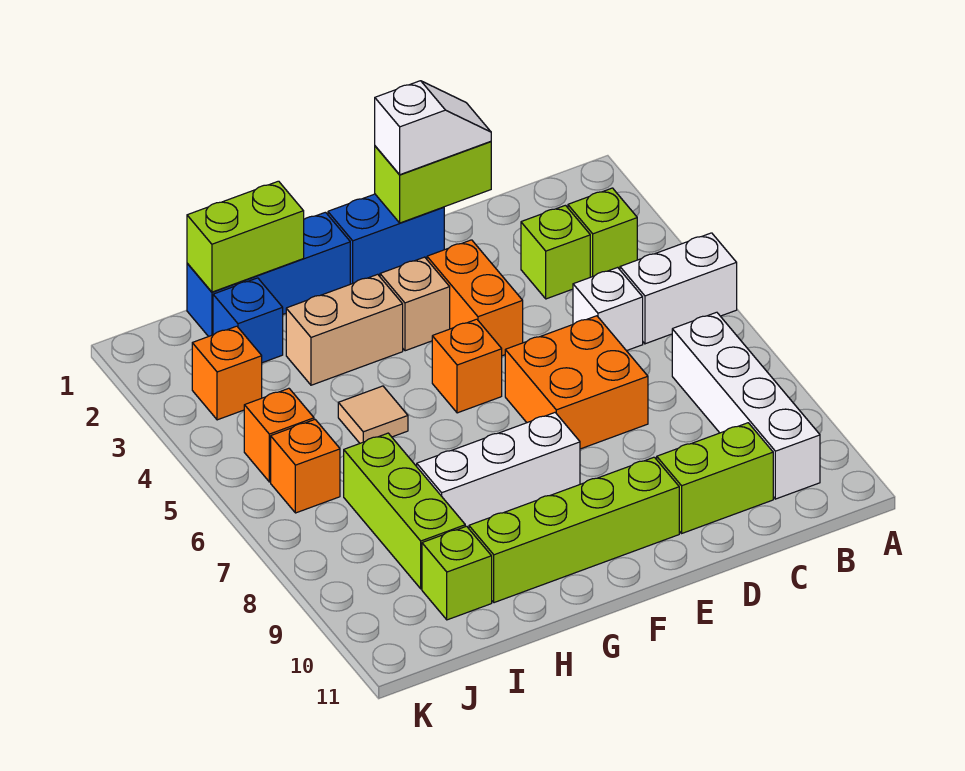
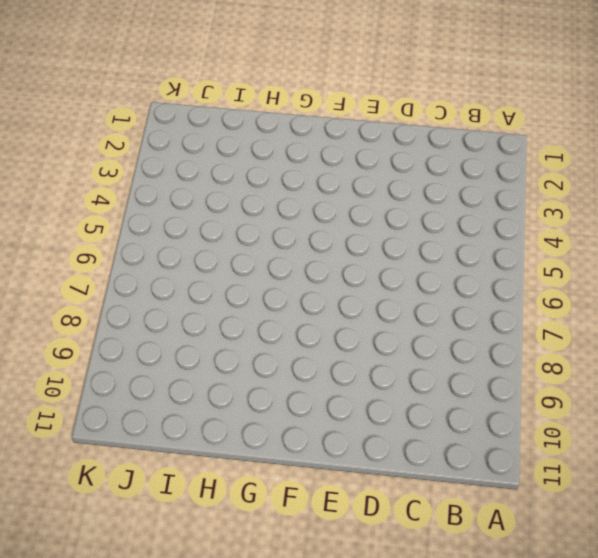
none -> white brick A5:B5 level 1
none -> lime brick B3 level 1
none -> white brick B7:B10 level 1

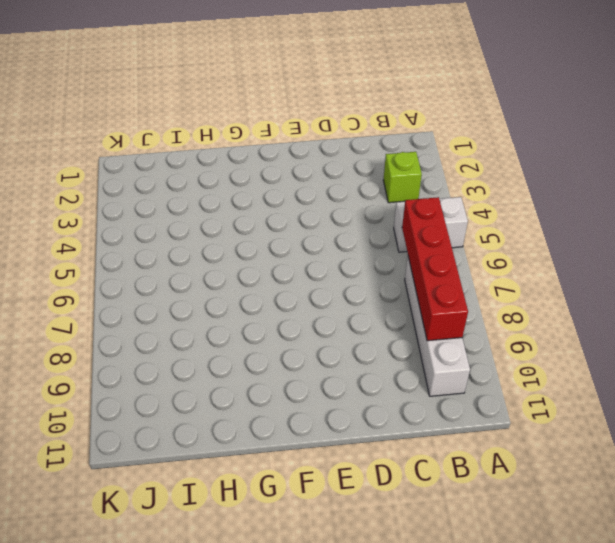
red brick B6:B9 level 2 -> none
none -> lime brick C3 level 1
none -> white brick C5 level 1
none -> lime brick C10:D10 level 1

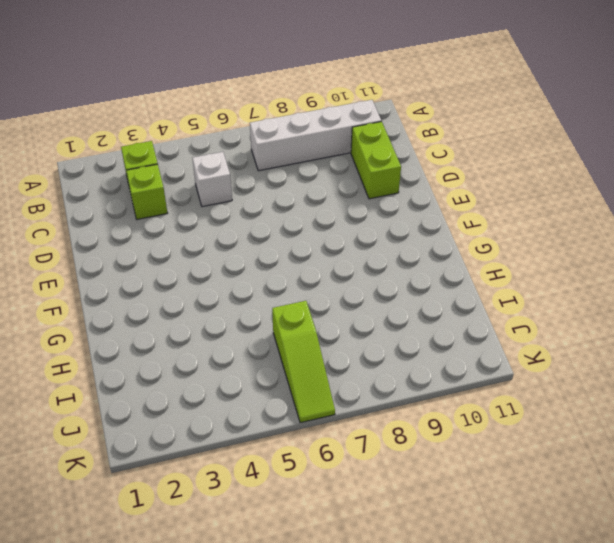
lime slope I6:K6 level 1 top I -> orange brick J6 level 1
none -> white brick A5:B5 level 1
none -> orange brick D6:E7 level 1
none -> blue brick E1:F1 level 1

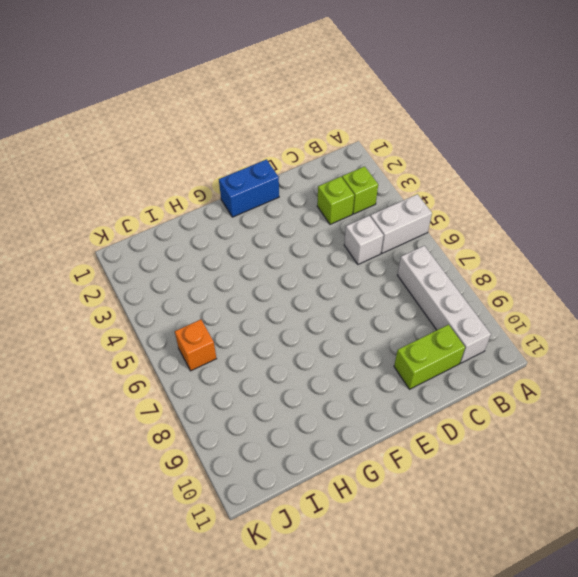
none -> orange brick D6:E7 level 1
none -> orange brick E3:E4 level 1
none -> lime brick E10:H10 level 1

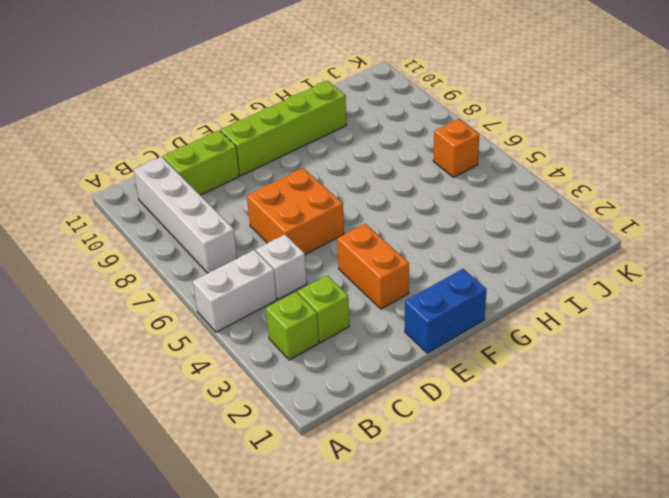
none -> tan brick F3 level 1
none -> orange brick F5 level 1
none -> white brick F8:H8 level 1

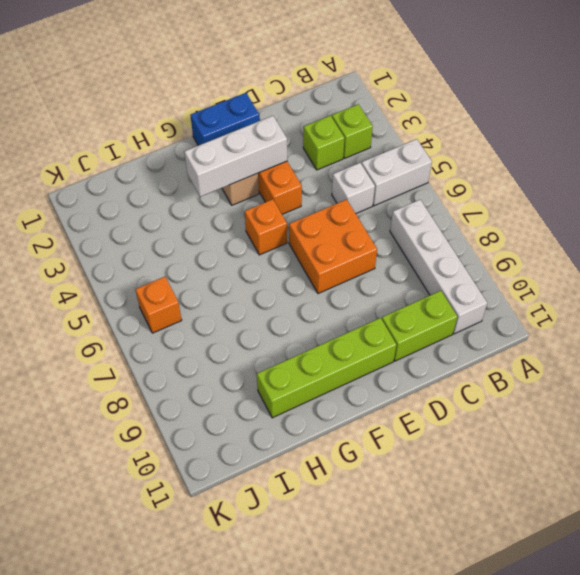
white brick E3:G3 level 2 -> white brick F8:H8 level 1
none -> blue brick G1:I1 level 1
none -> tan brick G3:H3 level 1
none -> tan tile H5 level 1

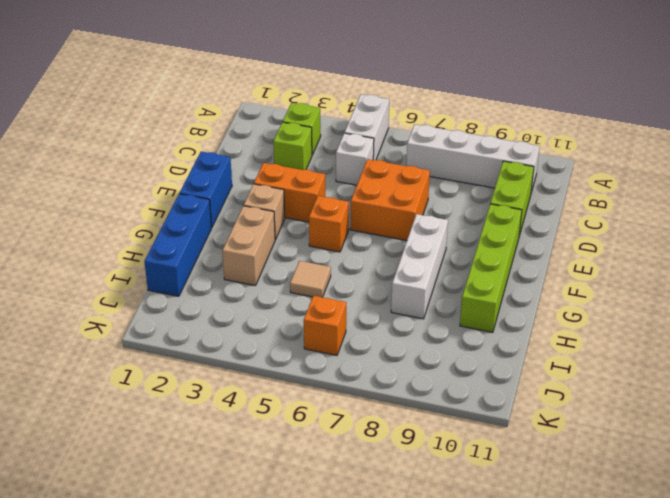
none -> blue brick I2 level 1
none -> lime brick I7:I9 level 1
none -> lime brick I10 level 1

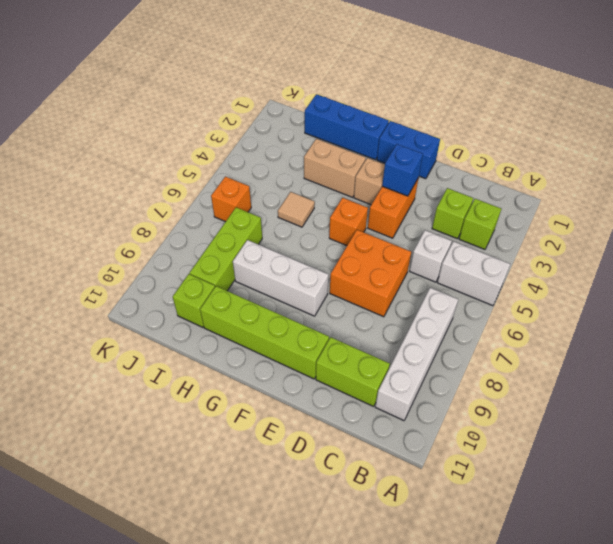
blue brick E3 level 2 -> blue brick I2 level 1
none -> orange brick J3 level 1
none -> orange brick J5 level 1
none -> lime brick D1:E1 level 2

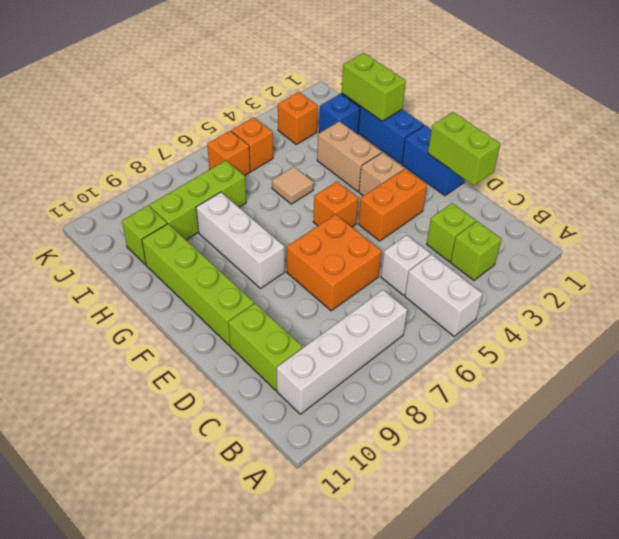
none -> white slope D1:E1 level 3 top E

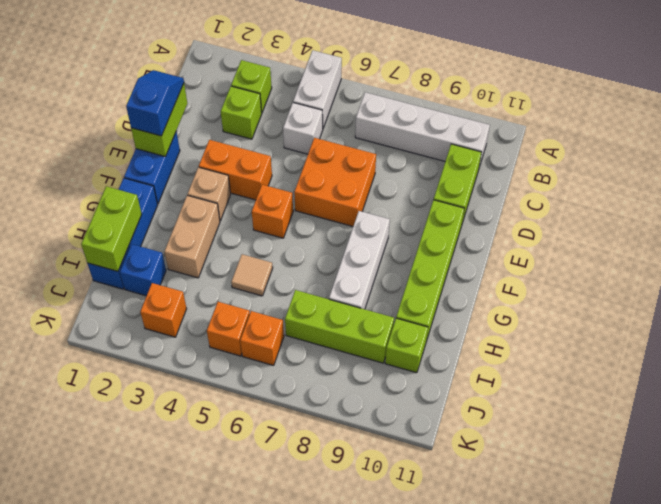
blue slope D1:E1 level 3 top E -> white slope D1:E1 level 3 top E

